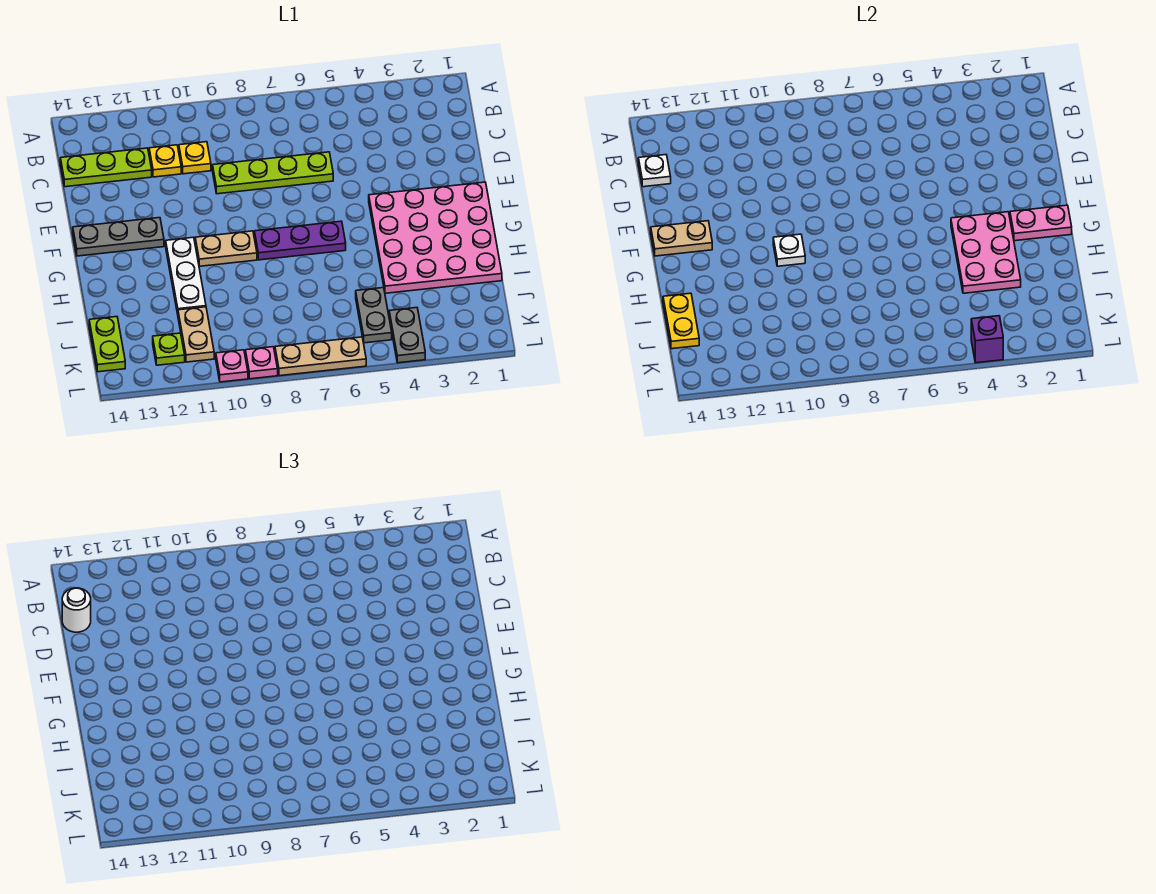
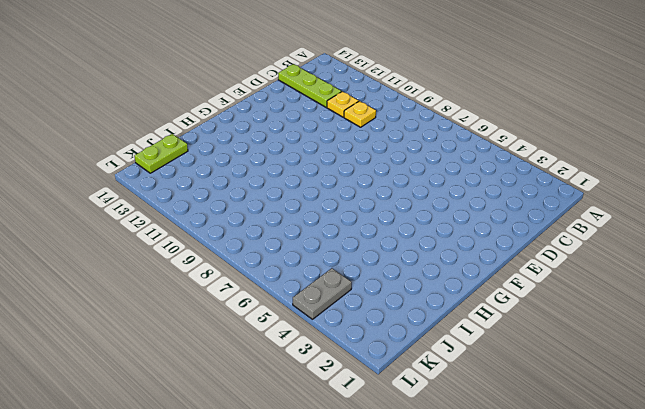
none -> lime plate D6:D9 level 1
none -> pink plate F1:I4 level 1
none -> grey plate F12:F14 level 1

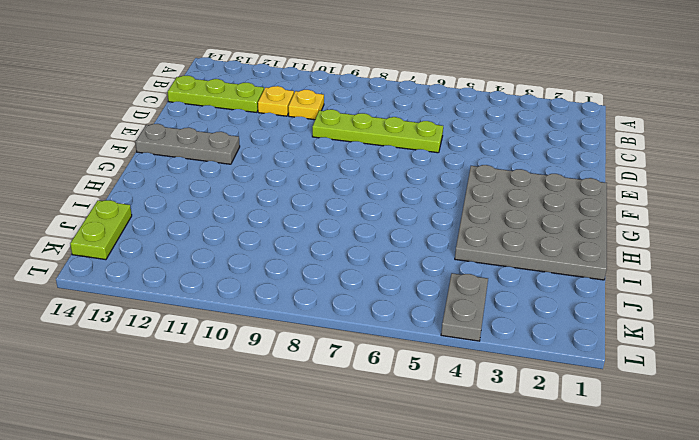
grey plate F1:I4 level 1 -> pink plate F1:I4 level 1
none -> purple plate G6:G8 level 1
none -> tan plate G9:G10 level 1
none -> white plate G11:I11 level 1

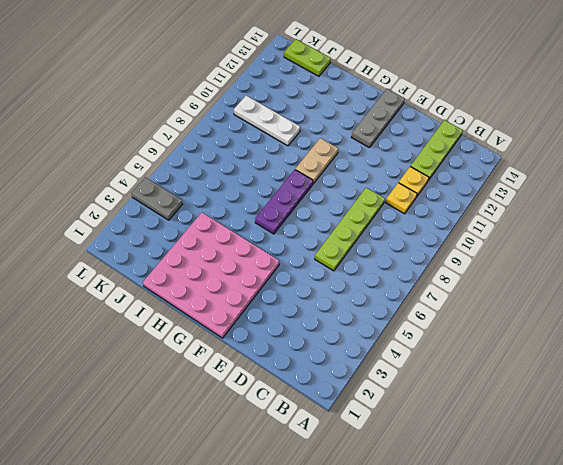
white plate I10:K10 level 1 -> white plate G11:I11 level 1
none -> grey plate J5:K5 level 1
none -> tan plate J11:K11 level 1
none -> lime plate K12 level 1

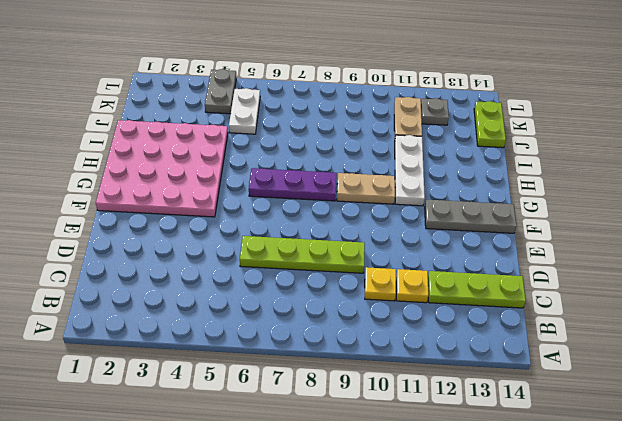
white plate J5:K5 level 1 -> grey plate J5:K5 level 1
grey plate K12 level 1 -> lime plate K12 level 1
none -> tan plate L6:L8 level 1
none -> pink plate L9 level 1
none -> pink plate L10 level 1

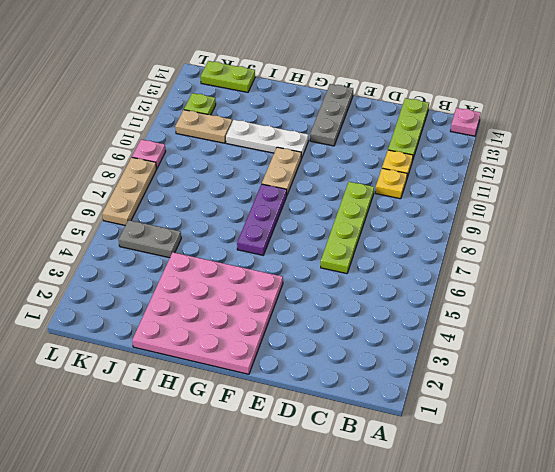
pink plate A14 level 1 -> pink plate L10 level 1
none -> grey plate K4:L4 level 1
none -> white plate C14 level 2
none -> tan plate F13:F14 level 2

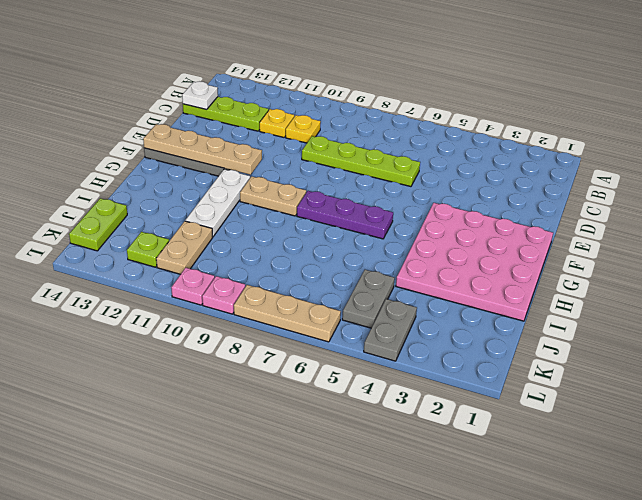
tan plate F11:F14 level 2 -> tan plate F13:F14 level 2
none -> pink plate G1:G2 level 2
none -> pink plate G3:I4 level 2
none -> white plate G10 level 2

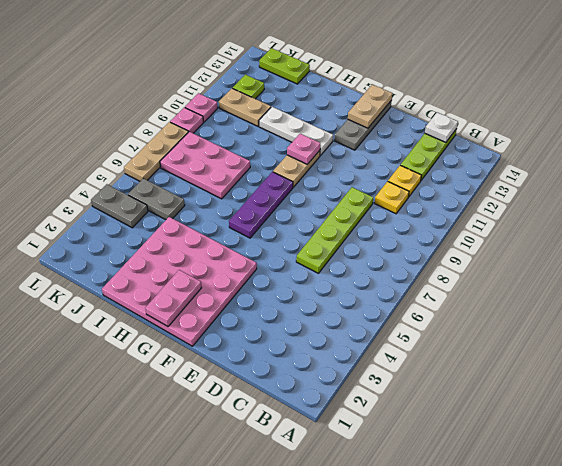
pink plate G10 level 2 -> white plate G10 level 2
pink plate I7:K8 level 1 -> pink plate G3:I4 level 2
none -> yellow plate I14:J14 level 2
none -> purple brick L4 level 2
none -> white round brick C14 level 3

